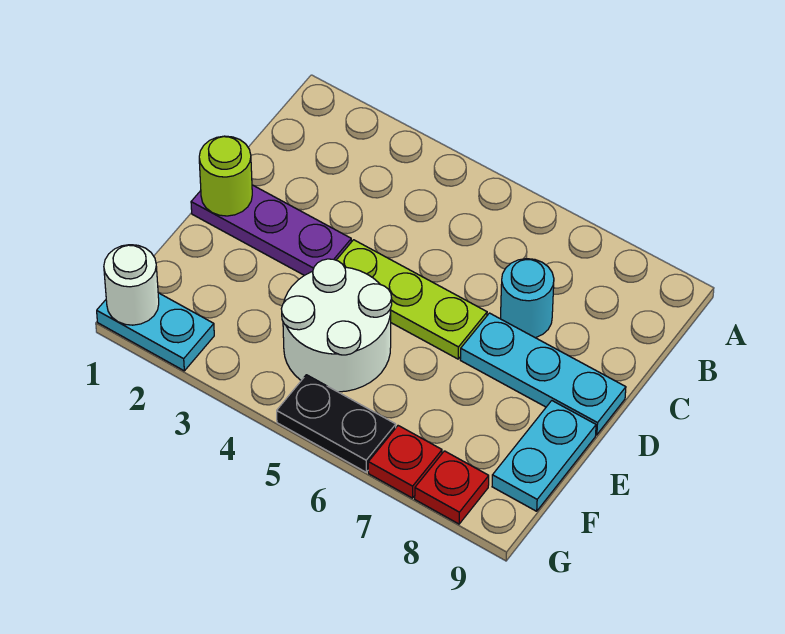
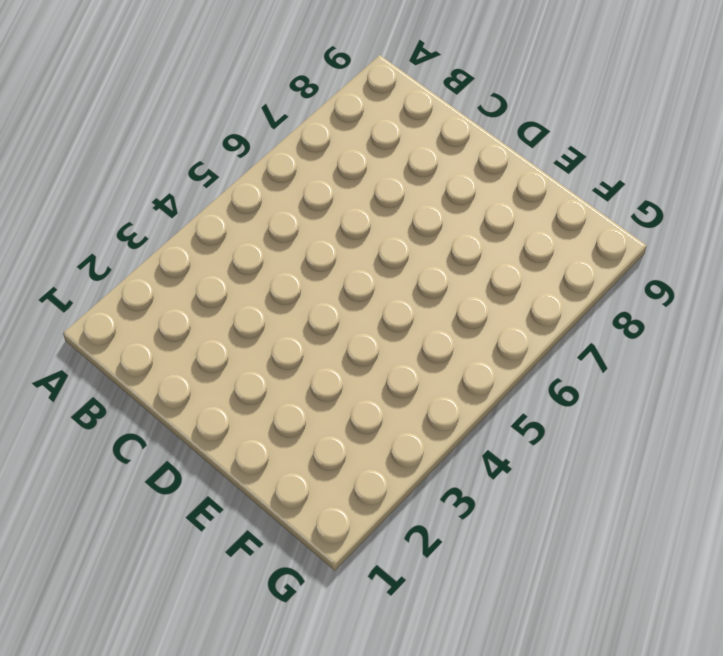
none -> cyan round brick C7 level 1
none -> purple plate D1:D3 level 1
none -> lime plate D4:D6 level 1

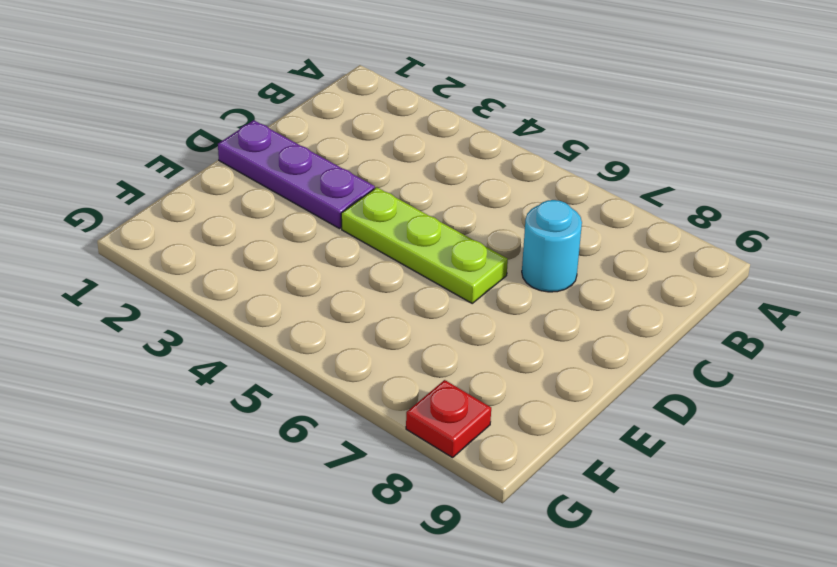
none -> cyan plate D7:D9 level 1
none -> white round brick E4:F5 level 1
none -> cyan plate E9:F9 level 1

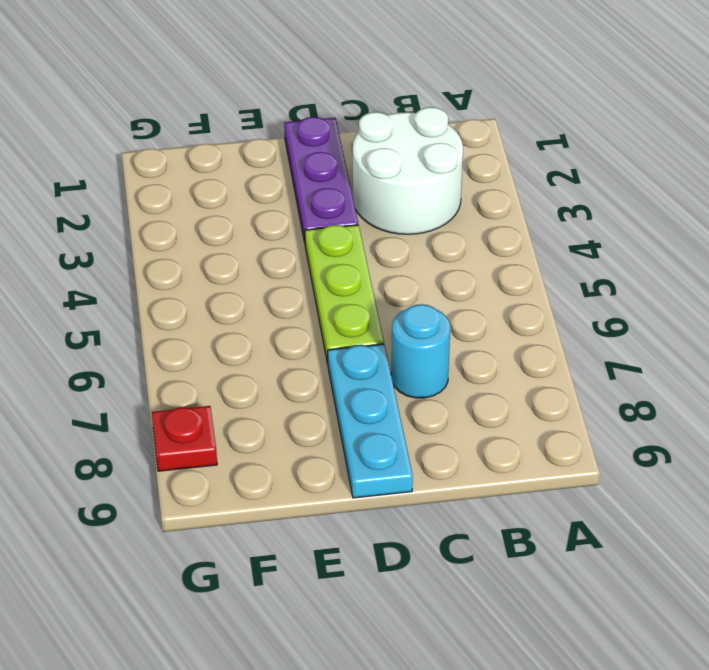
white round brick B2:C3 level 1 -> white round brick E4:F5 level 1
none -> cyan plate E9:F9 level 1
none -> cyan plate G1:G2 level 1
none -> black plate G5:G6 level 1

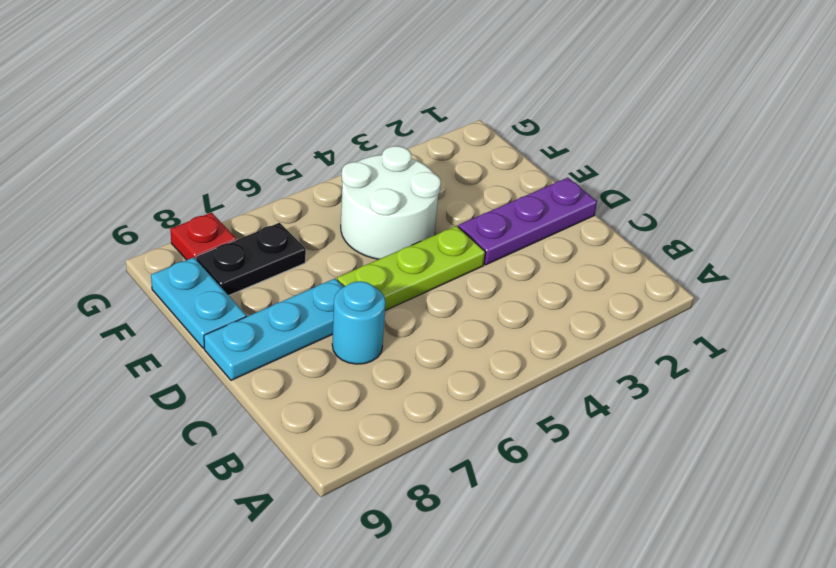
black plate F7:F8 level 1 -> black plate G5:G6 level 1
none -> cyan plate G1:G2 level 1
none -> red plate G7 level 1
none -> lime round brick D1 level 2

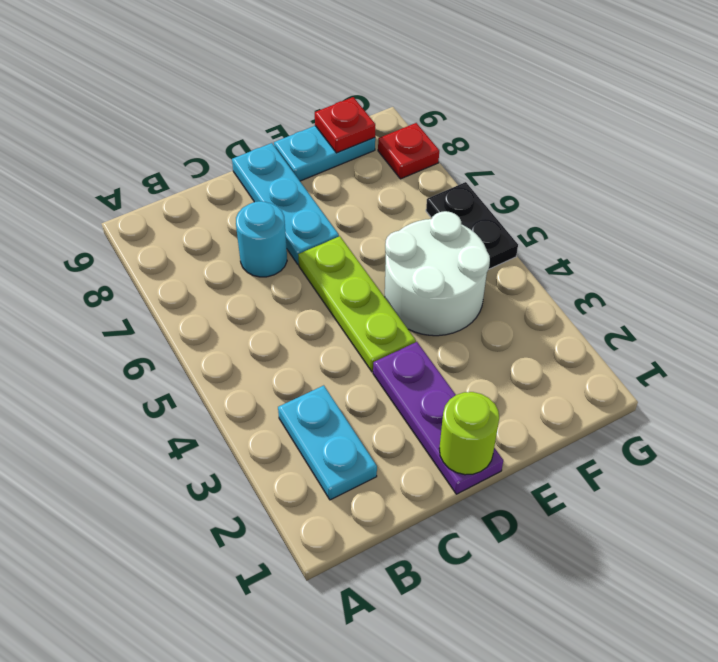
cyan plate B2:B3 level 1 -> cyan plate G1:G2 level 1
red plate F9 level 2 -> red plate G7 level 1
none -> white round brick G1 level 2

